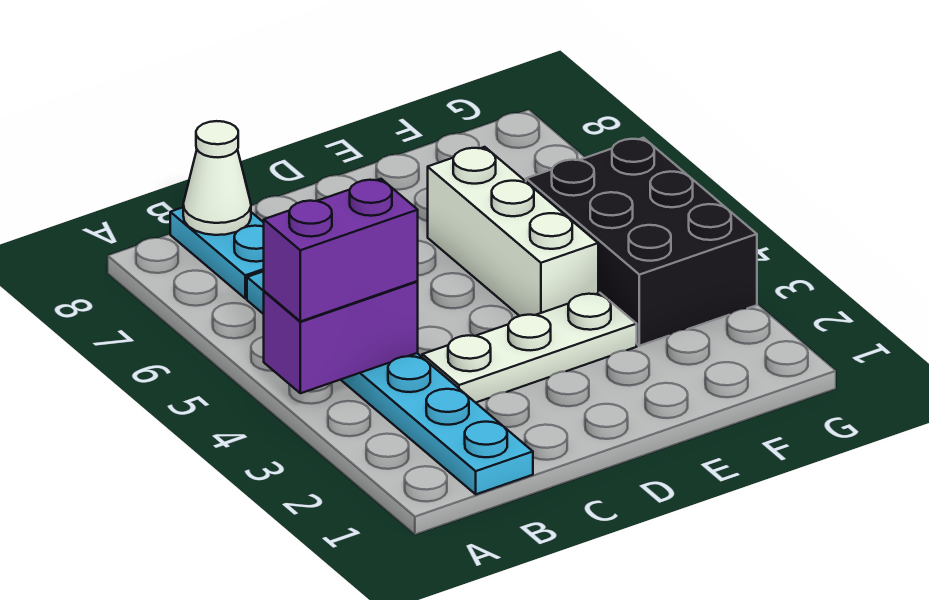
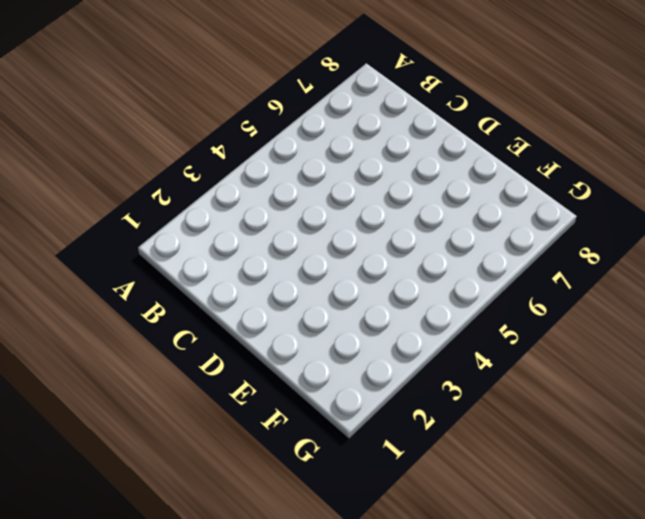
none -> cyan plate B1:B6 level 1
none -> cyan plate B7:B8 level 1

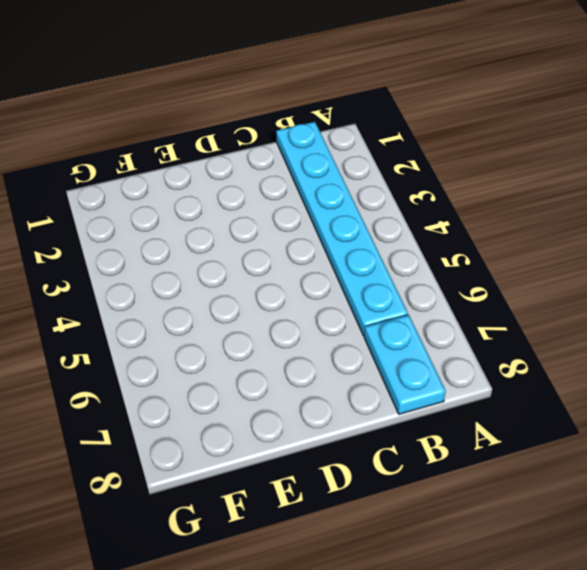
none -> white plate C3:E3 level 1
none -> white brick E4:E6 level 1

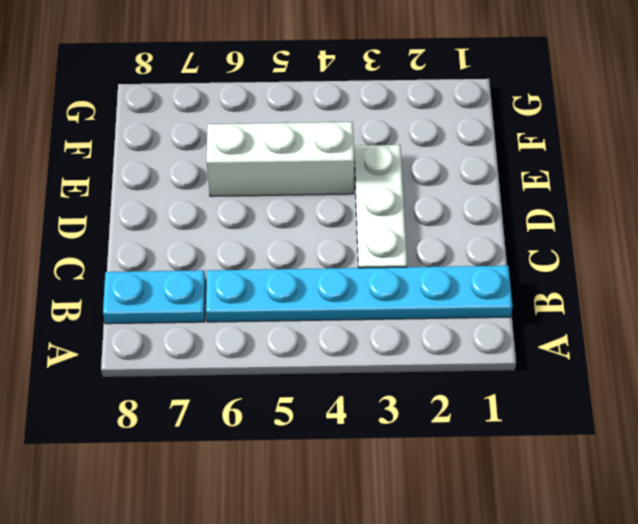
none -> black brick F3:G5 level 1
none -> purple brick A4:B4 level 2

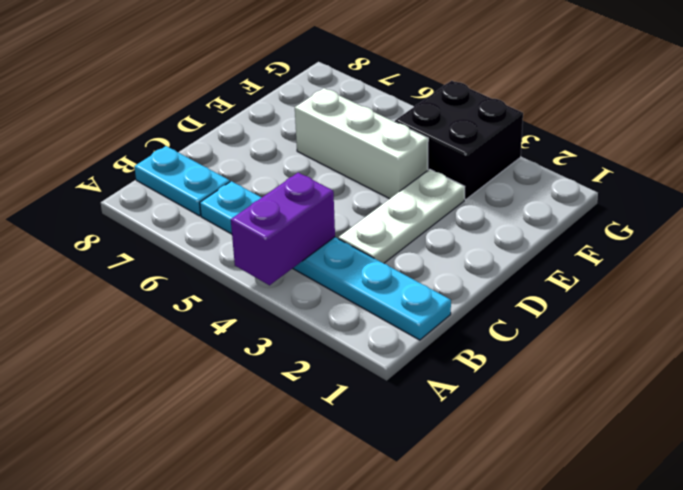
black brick F3:G4 level 1 -> black brick F3:G5 level 1
none -> white cone B8 level 2
none -> purple brick A4:B4 level 3

